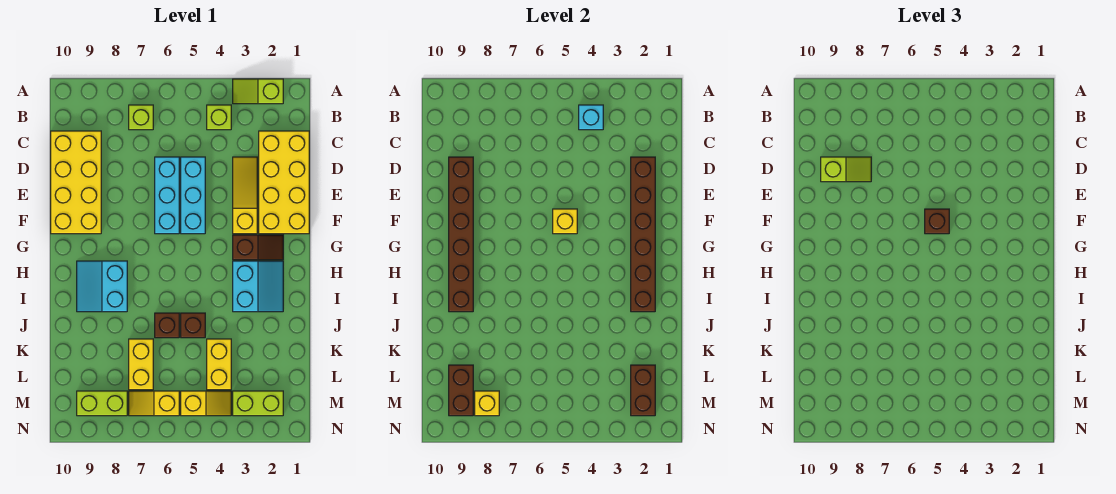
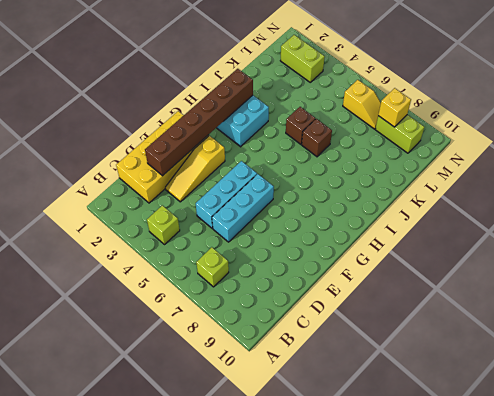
none -> lime slope A2:A3 level 1 top 2
none -> yellow brick C9:F10 level 1
none -> brown slope G2:G3 level 1 top 3

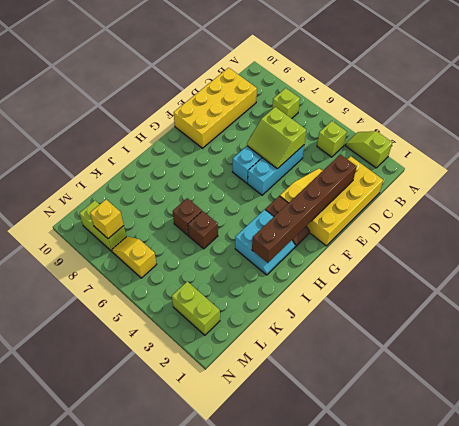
lime slope D5:E6 level 2 top D -> none
none -> cyan slope H8:I9 level 1 top 8
none -> yellow brick K4:L4 level 1
none -> yellow brick K7:L7 level 1

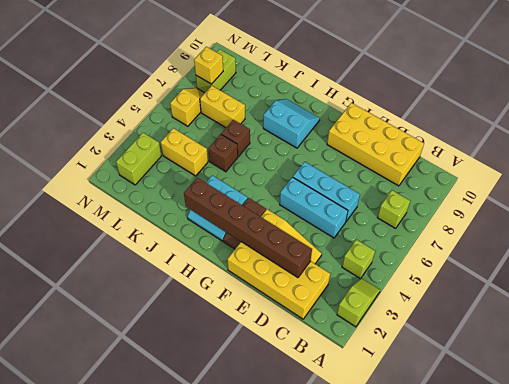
none -> yellow slope M4:M5 level 1 top 5
none -> cyan brick B4 level 2
none -> brown brick D9:I9 level 2

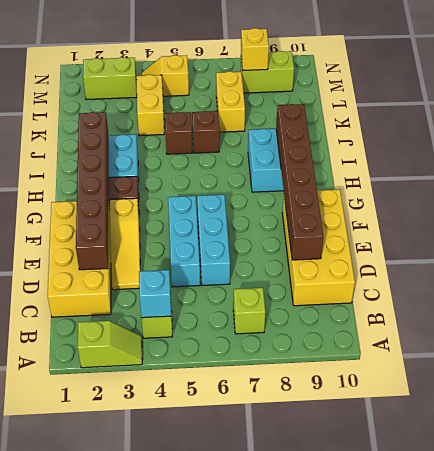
none -> yellow slope M6:M7 level 1 top 6
none -> yellow brick F5 level 2
none -> brown brick L2:M2 level 2

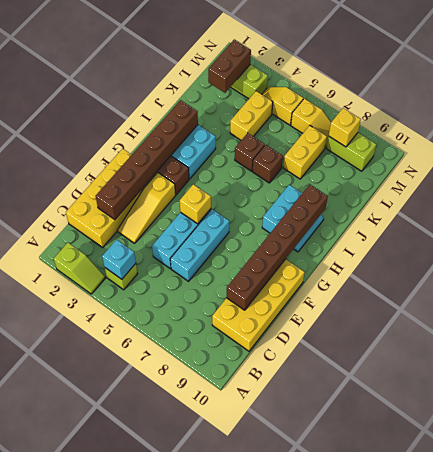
none -> lime brick B7 level 1
none -> brown brick L9:M9 level 2
none -> lime slope D8:D9 level 3 top 9

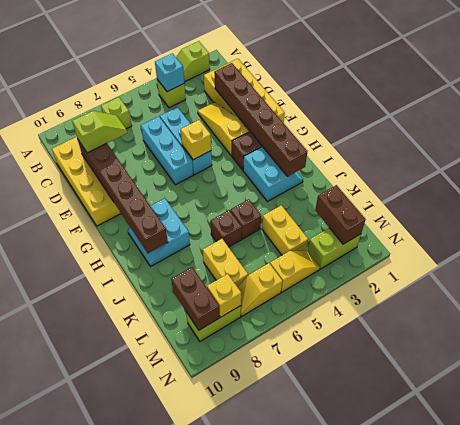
none -> brown brick F5 level 3

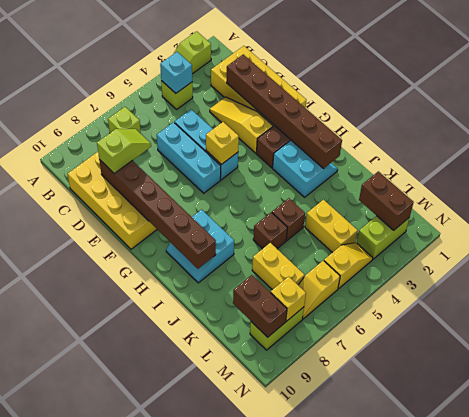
none -> brown brick F5 level 3

